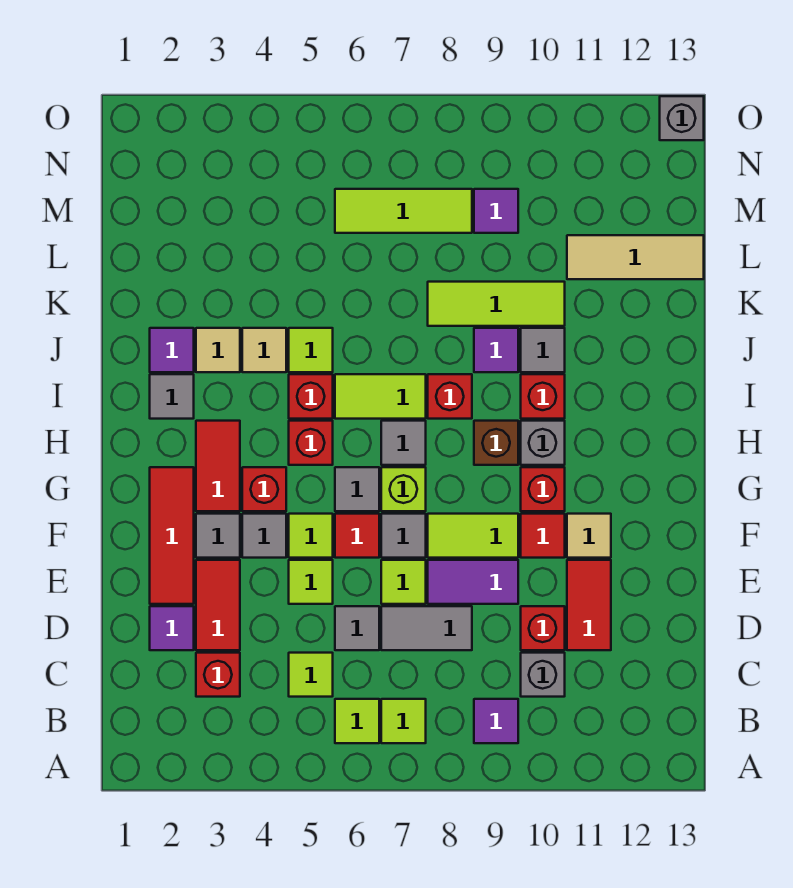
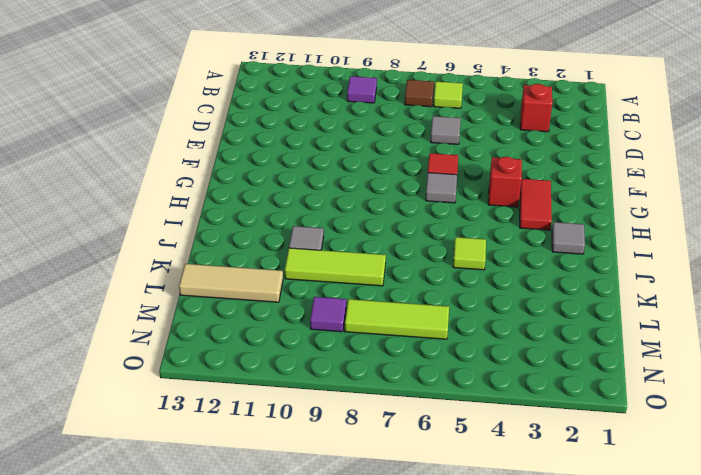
brown tile B7 level 1 -> lime tile B7 level 1
none -> lime tile C5 level 1
none -> grey brick C10 level 1
none -> purple tile D2 level 1
none -> red tile D3:E3 level 1

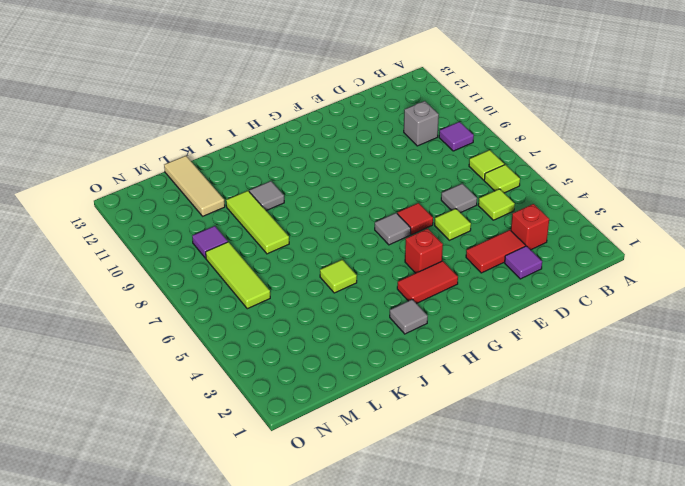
none -> grey tile D7:D8 level 1
none -> red brick D10 level 1
none -> red tile D11:E11 level 1
none -> red tile E2:G2 level 1

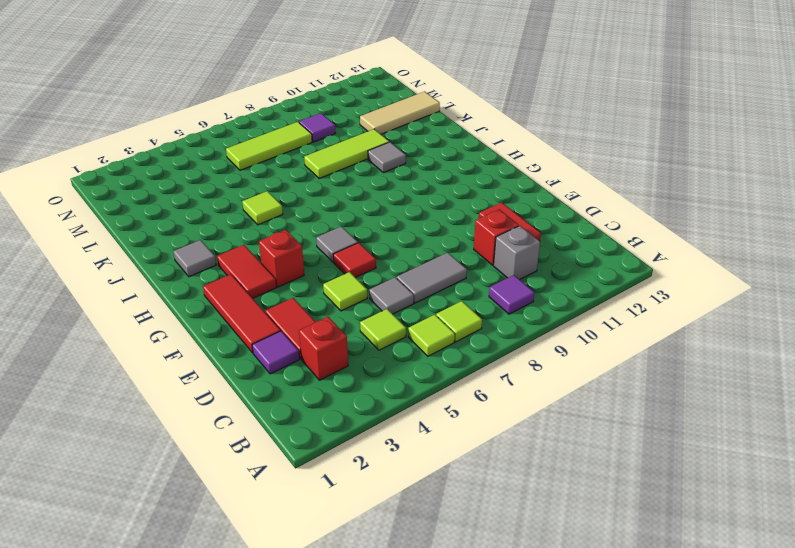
none -> lime tile E7 level 1
none -> purple tile E8:E9 level 1
none -> grey tile F3 level 1
none -> grey tile F4 level 1

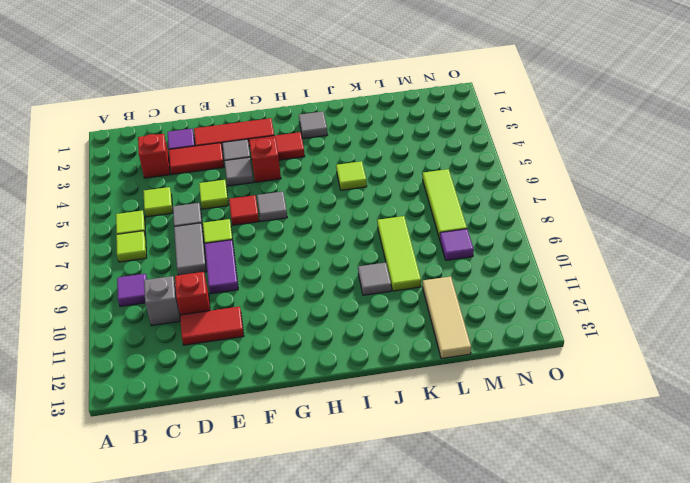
none -> lime tile F5 level 1
none -> grey tile F7 level 1
none -> lime tile F8:F9 level 1
none -> red tile F10 level 1

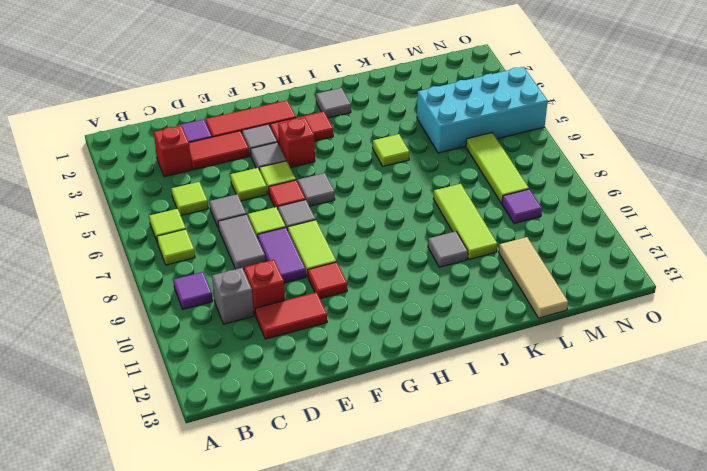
cyan brick L4:O5 level 1 -> none
none -> tan tile F11 level 1
none -> lime brick G7 level 1
none -> red brick G10 level 1
none -> red brick H5 level 1

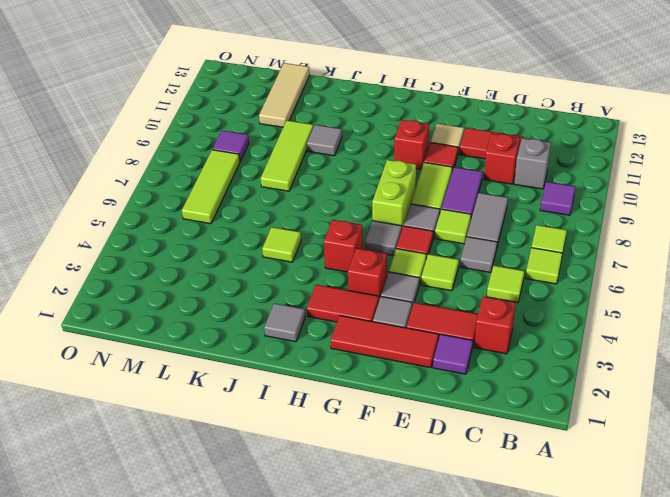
lime brick G7:G8 level 1 -> lime brick G7 level 1
none -> grey tile H7 level 1
none -> brown brick H9 level 1
none -> grey brick H10 level 1
none -> red brick I5 level 1

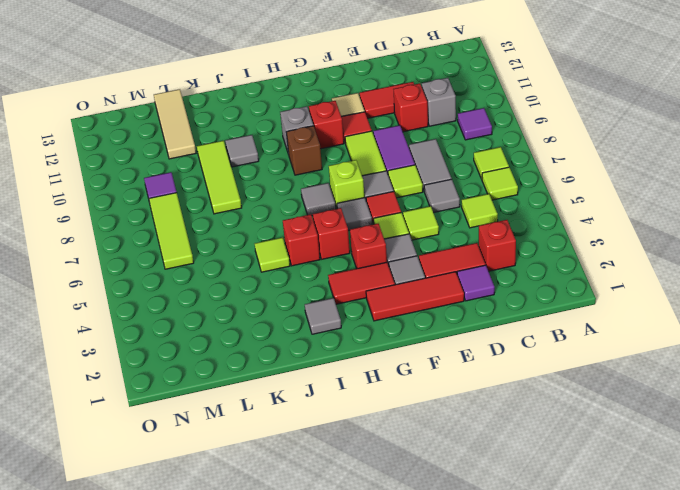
none -> lime tile I6:I7 level 1
none -> red brick I8 level 1
none -> red brick I10 level 1
none -> purple tile J2 level 1

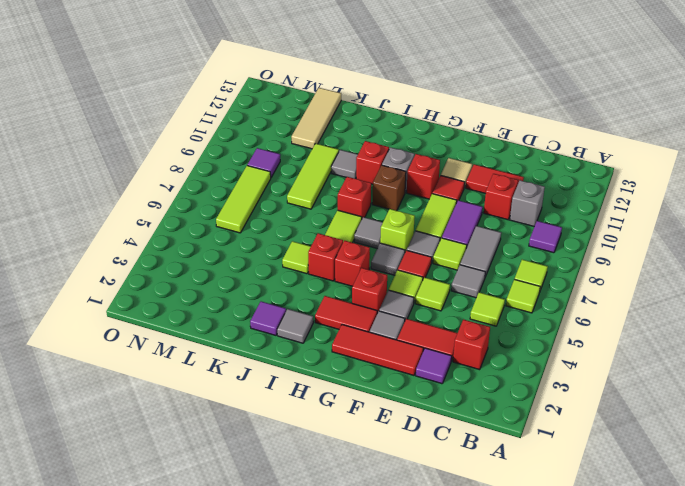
none -> tan tile J3 level 1
none -> tan tile J4 level 1
none -> purple tile J9 level 1
none -> grey brick O13 level 1

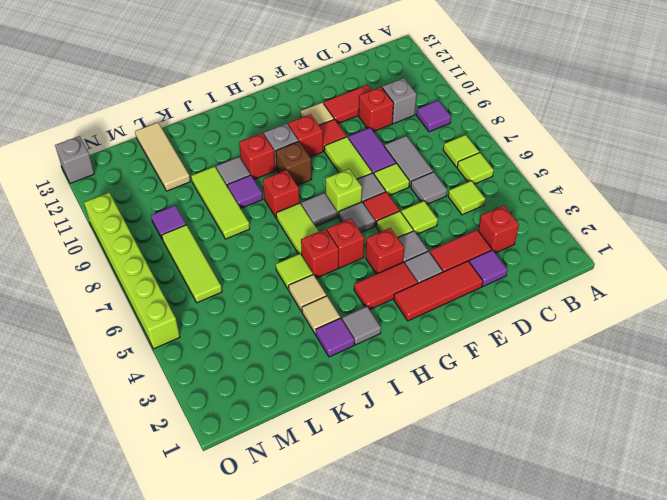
lime brick O5:O10 level 1 -> none

